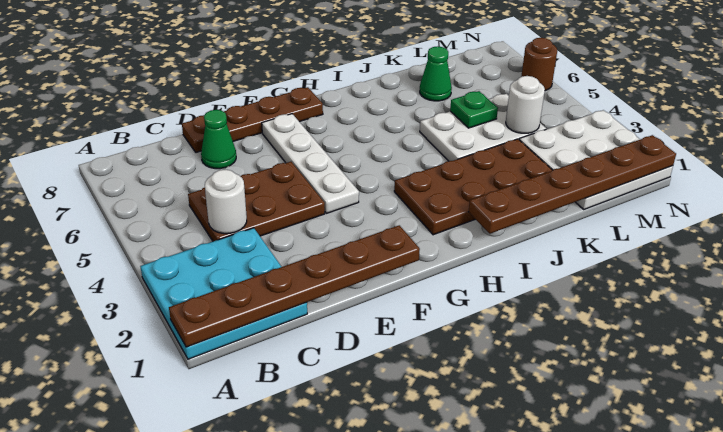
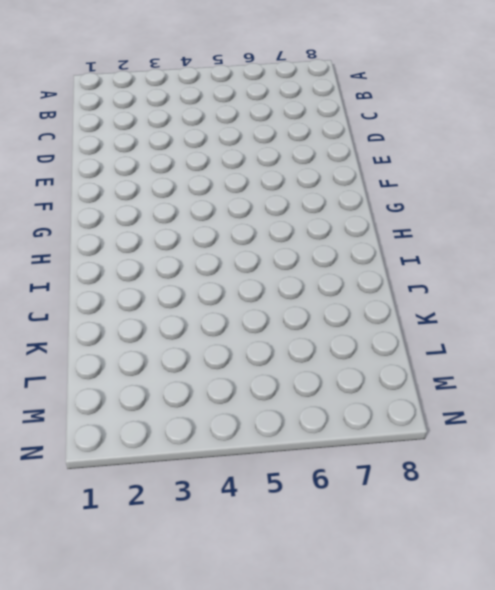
none -> cyan plate A1:C3 level 1
none -> brown plate C4:E5 level 1
none -> green cone D7 level 1

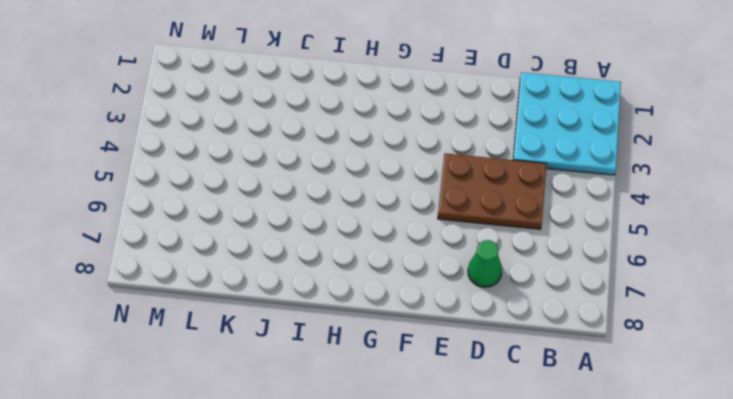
none -> brown plate D8:G8 level 1
none -> white plate F4:F7 level 1
none -> brown plate H2:K3 level 1

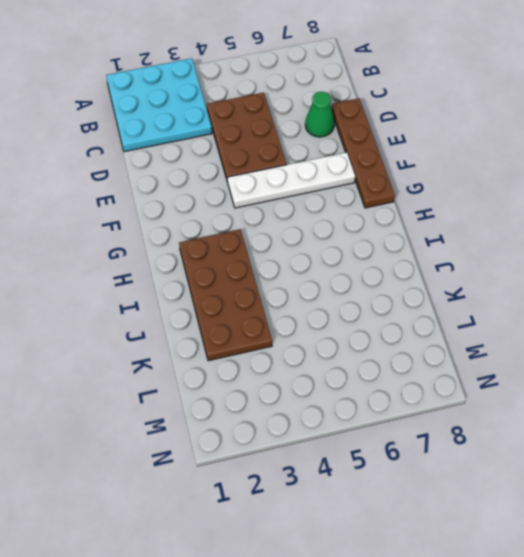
none -> white plate J4:L5 level 1
none -> green cone K7 level 1
none -> white plate L1:N3 level 1

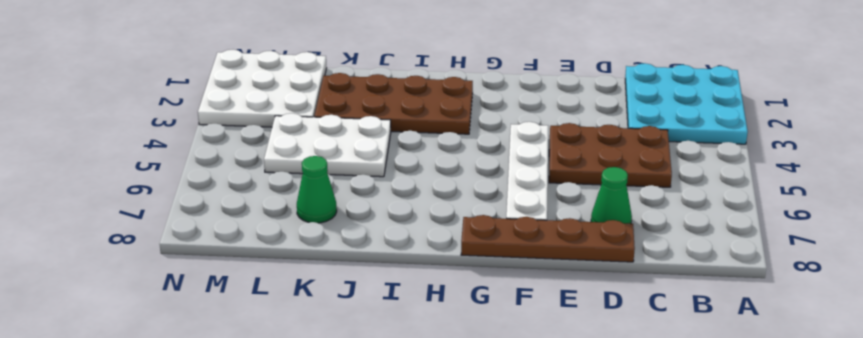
none -> brown round brick N6 level 1
none -> brown plate A1:F1 level 2
none -> white round brick C4 level 2

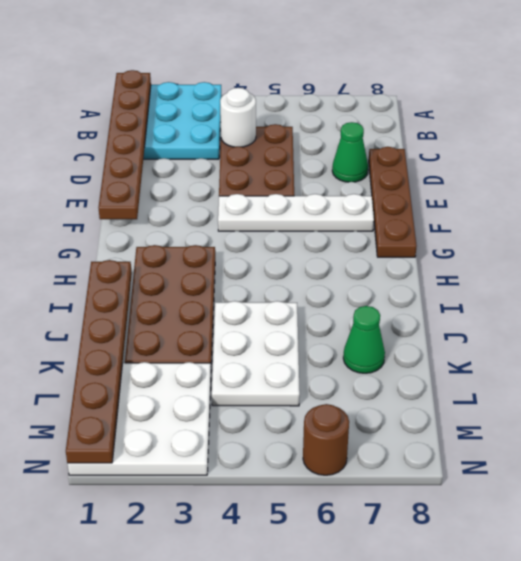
none -> green plate K5 level 2
none -> white round brick L4 level 2

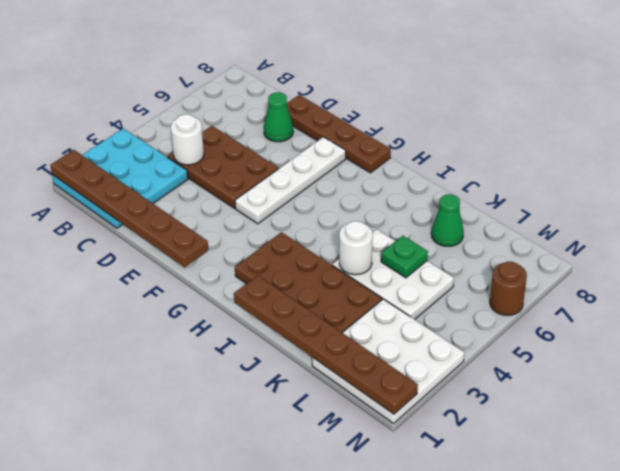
white round brick J4 level 2 -> white round brick L4 level 2

